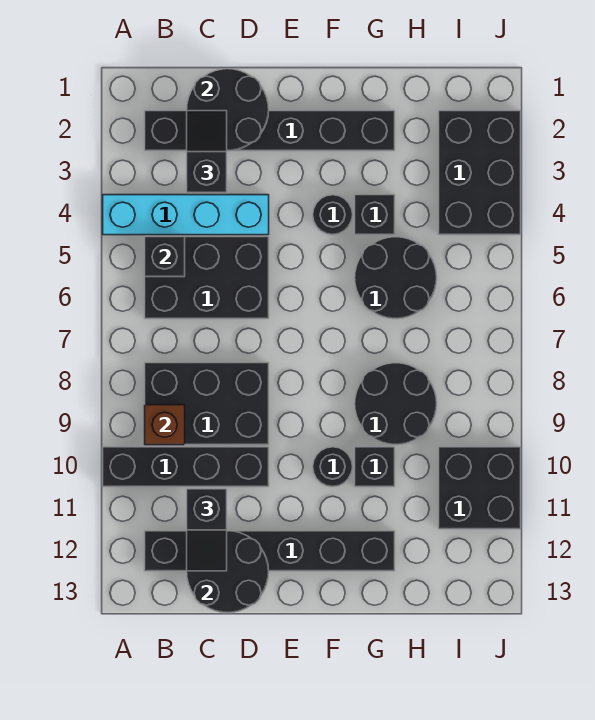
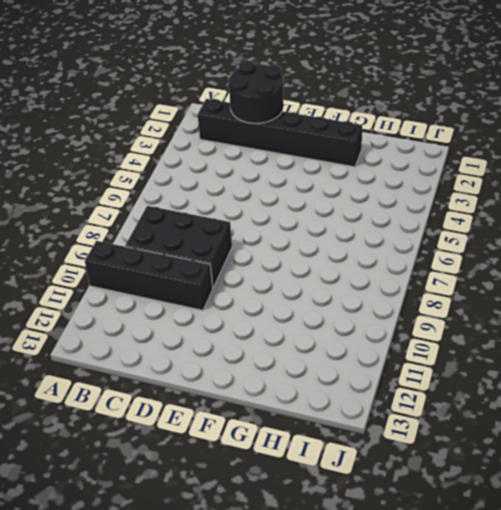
none -> cyan brick A4:D4 level 1
none -> black brick B5:D6 level 1
none -> black brick B12:G12 level 1

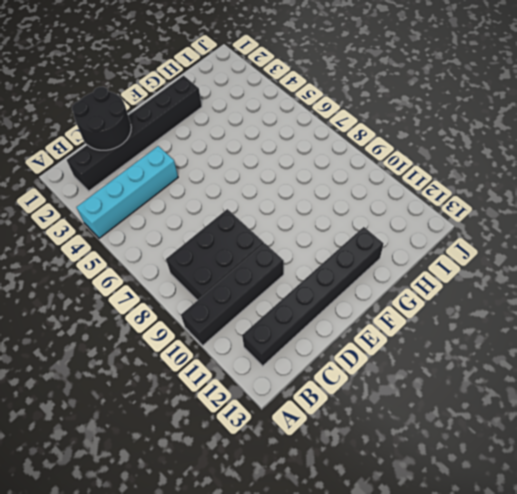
none -> black brick B5:D6 level 1
none -> black round brick F4 level 1
none -> black round brick F10 level 1

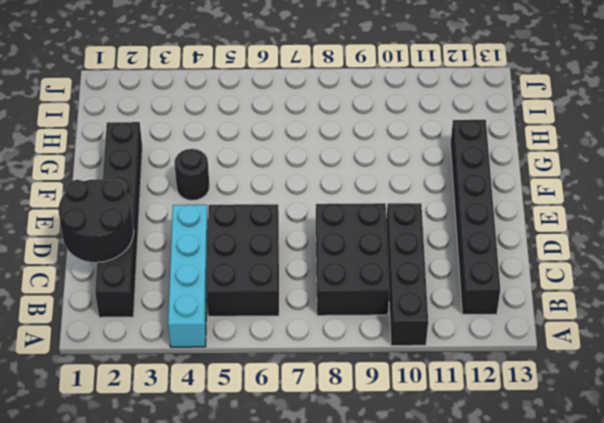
none -> black round brick F10 level 1
none -> black brick G4 level 1
none -> black round brick G5:H6 level 1

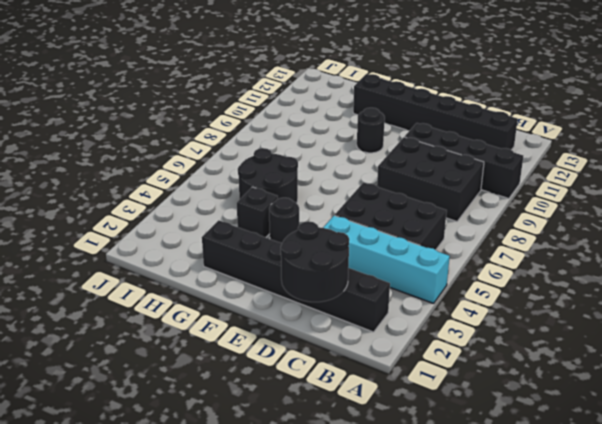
none -> black round brick G8:H9 level 1
none -> black brick G10 level 1
none -> black brick I2:J4 level 1

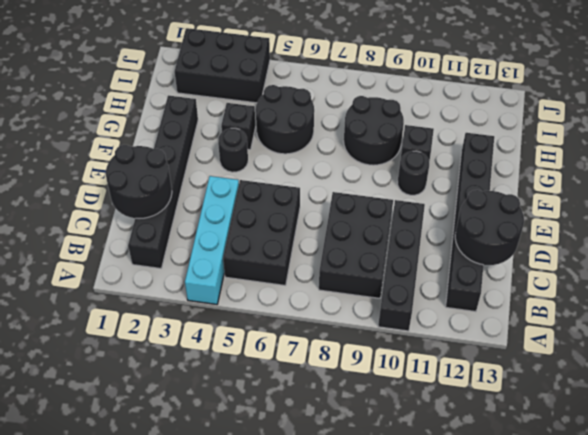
none -> black brick I10:J11 level 1
none -> black brick B5 level 2
none -> brown brick B9 level 2

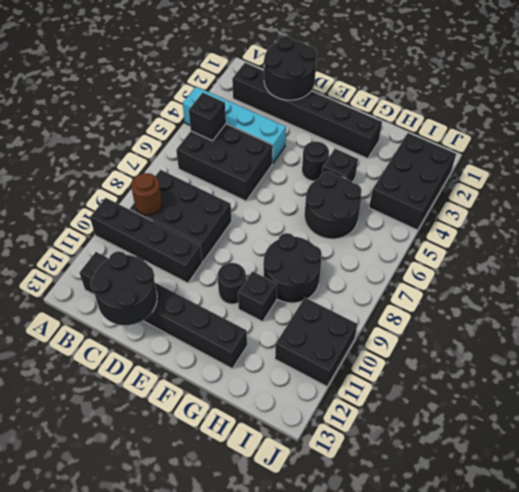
brown round brick B9 level 2 -> brown brick B9 level 2
none -> black slope C2:C3 level 3 top 3
none -> black slope C11:C12 level 3 top 11

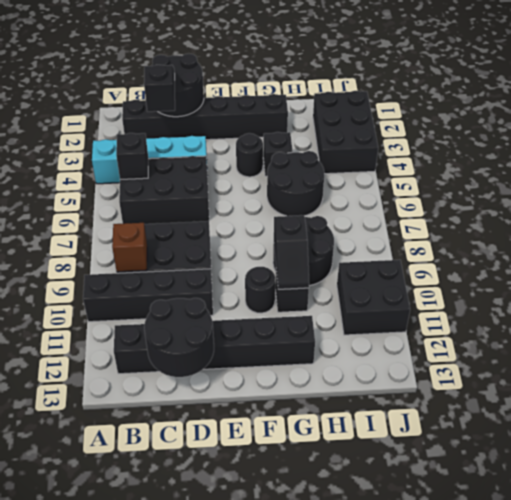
black slope G9:G10 level 2 top 9 -> black slope C11:C12 level 3 top 11

